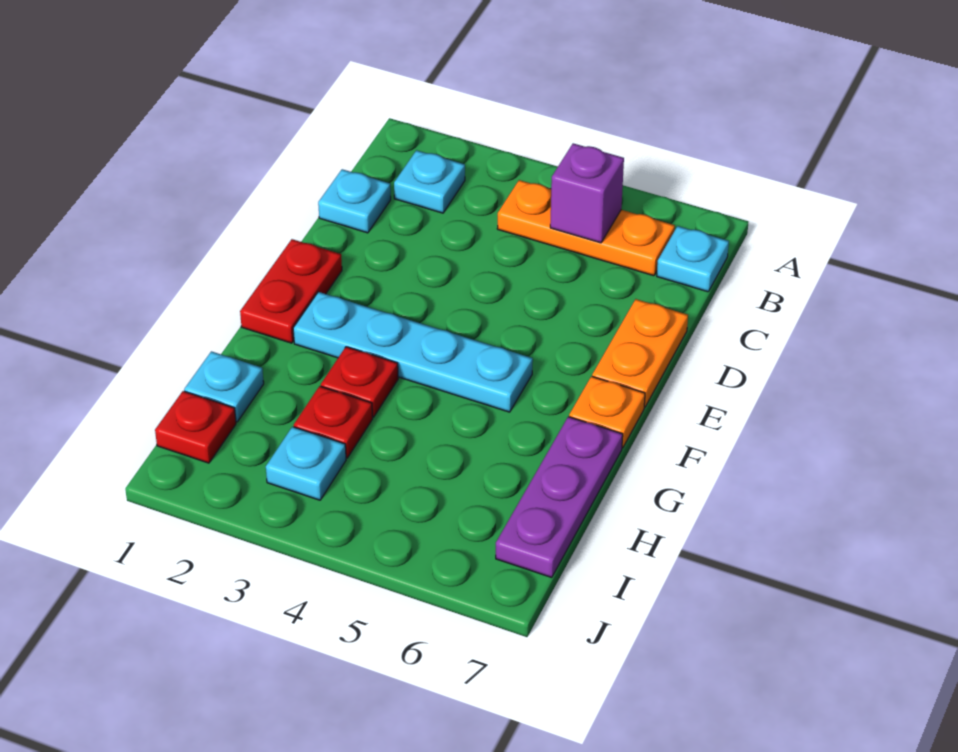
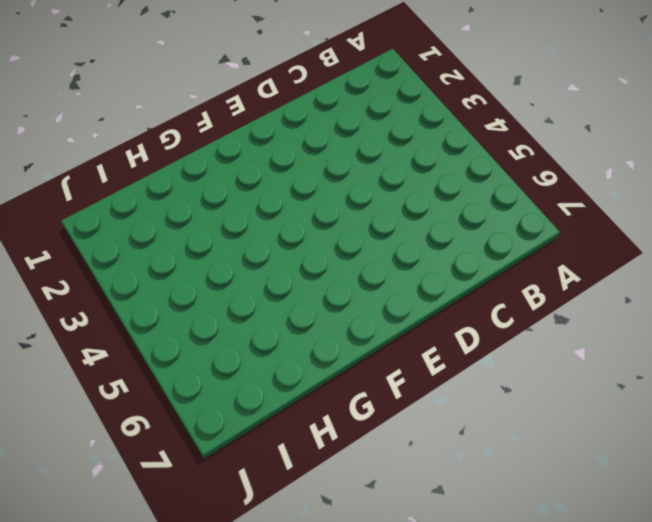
none -> cyan plate B2 level 1
none -> orange plate B4:B6 level 1
none -> cyan plate B7 level 1

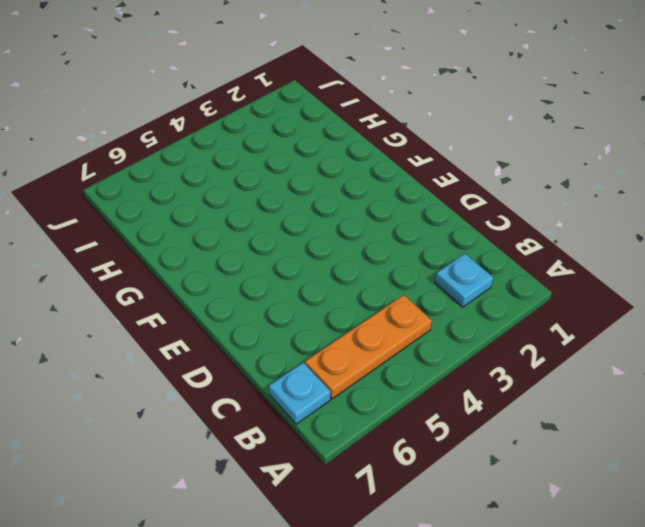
none -> cyan plate C1 level 1
none -> orange plate D7:E7 level 1
none -> red plate E1:F1 level 1

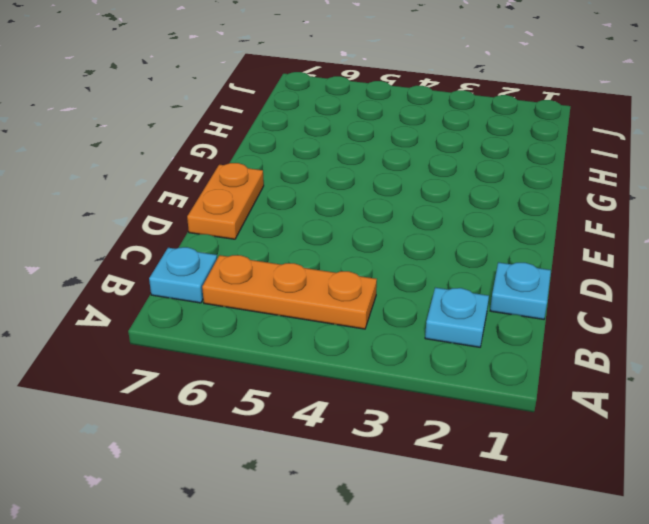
none -> red plate E1:F1 level 1
none -> cyan plate F2:F5 level 1
none -> orange plate F7 level 1

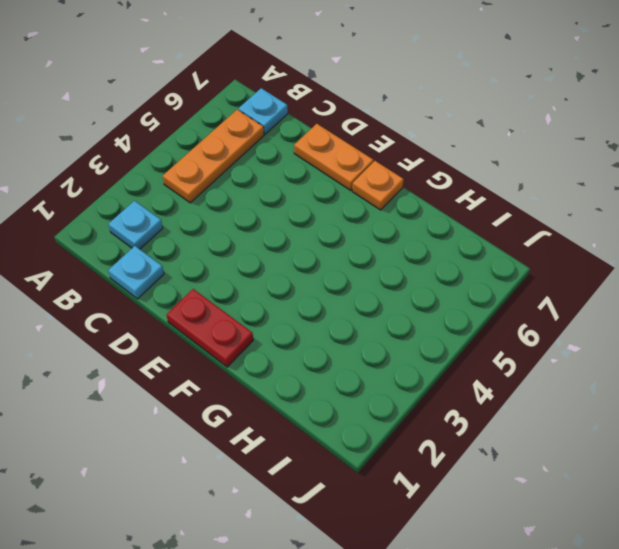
none -> cyan plate F2:F5 level 1
none -> red plate G3 level 1
none -> purple plate G7:I7 level 1

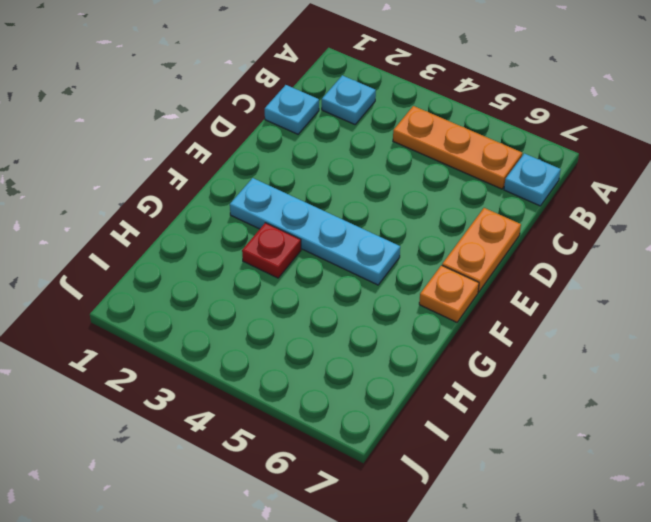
none -> red plate E1:F1 level 1
none -> purple plate G7:I7 level 1
none -> cyan plate H1 level 1

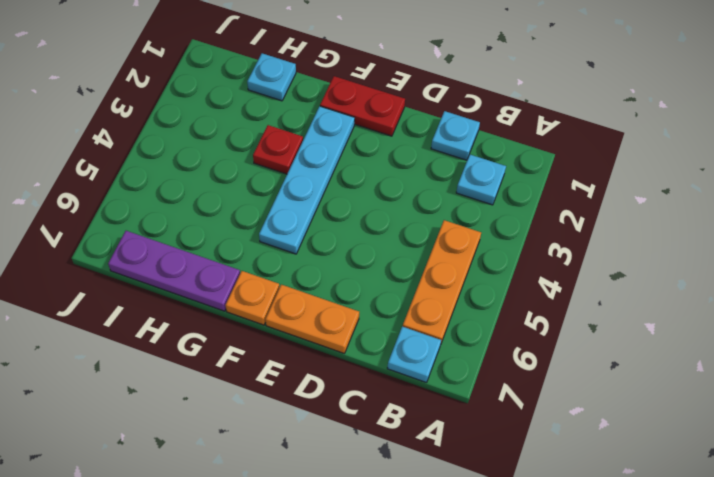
none -> red plate H3 level 1
none -> red plate I1 level 1
none -> cyan plate I3 level 1

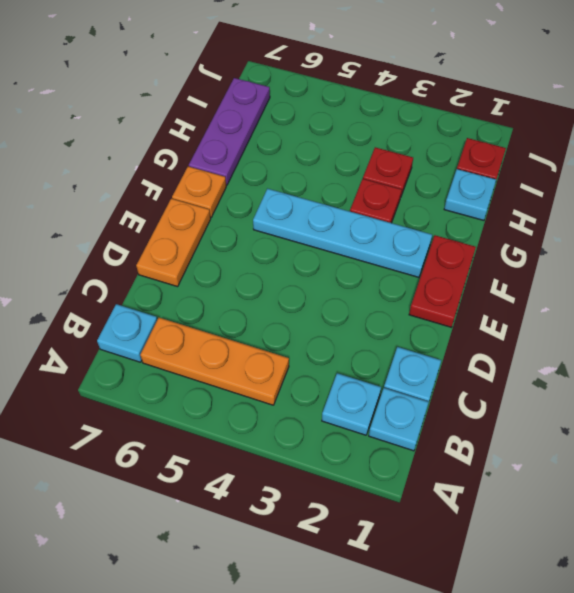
cyan plate B1 level 1 -> cyan plate I3 level 1
none -> purple brick B5 level 2

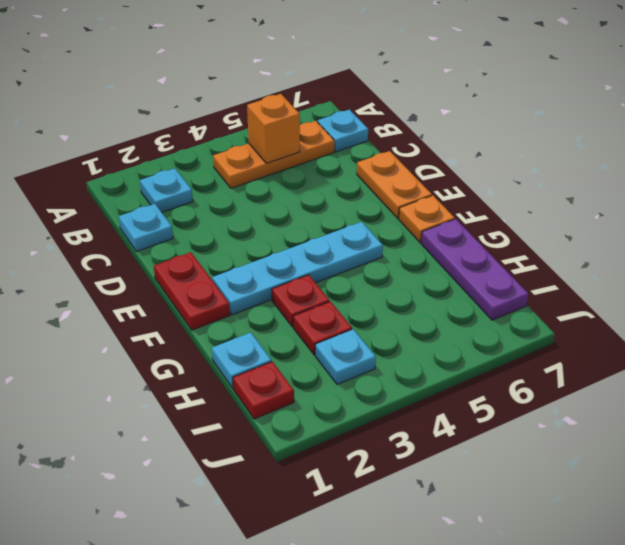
orange brick B5 level 2 -> purple brick B5 level 2

